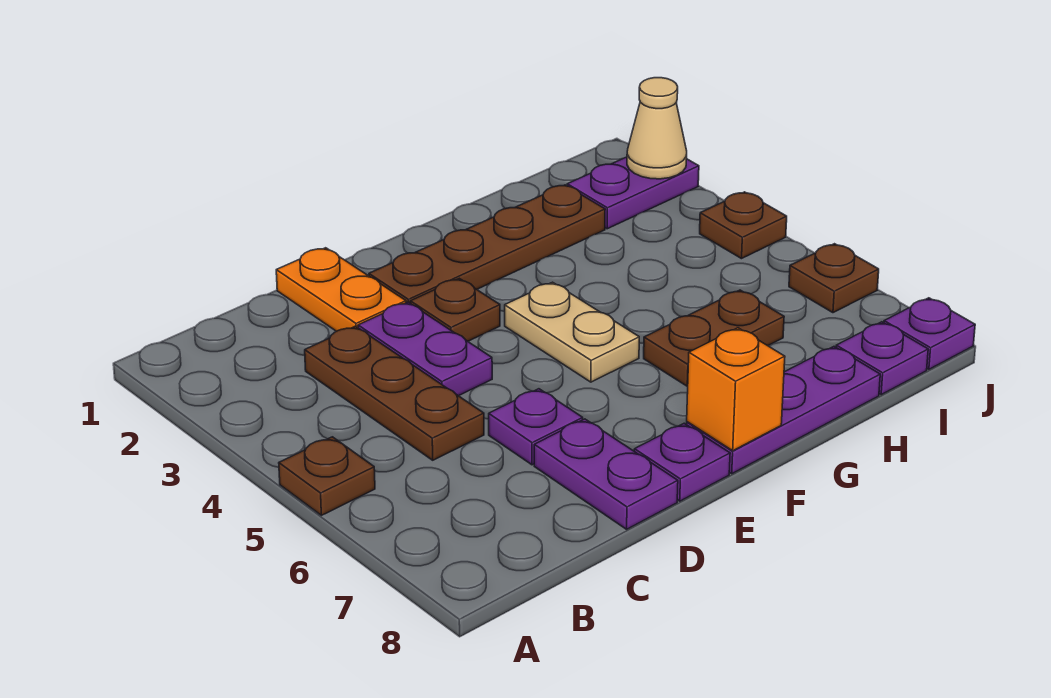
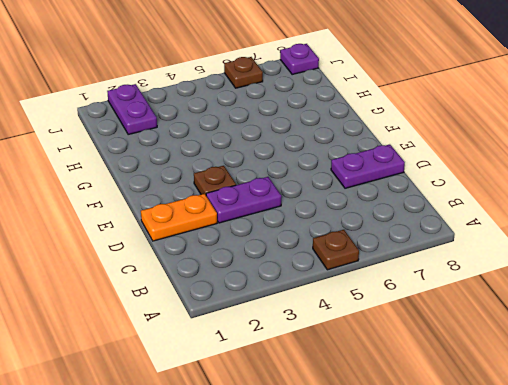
none -> brown plate C3:C5 level 1
none -> purple plate D6 level 1
none -> brown plate E2:H2 level 1

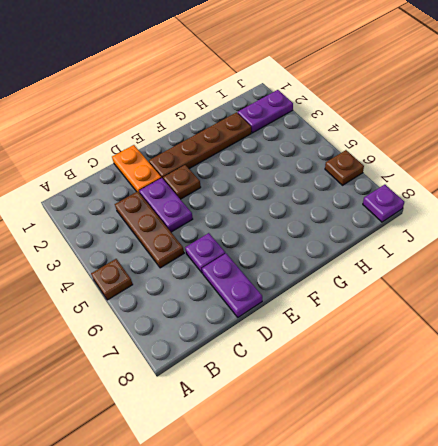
none -> purple plate E8 level 1
none -> tan plate F4:F5 level 1
none -> purple plate F8:H8 level 1

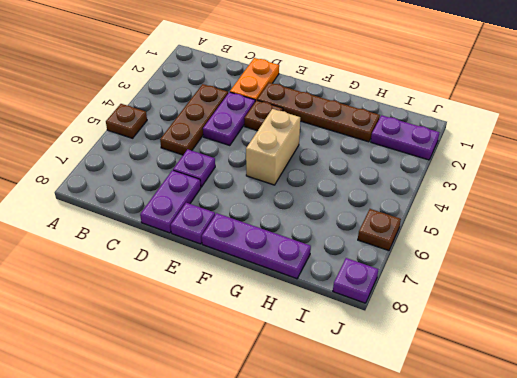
tan brick F4:F5 level 1 -> tan plate F4:F5 level 1
none -> brown plate G6:H6 level 1
none -> purple plate I8 level 1
none -> brown plate J4 level 1

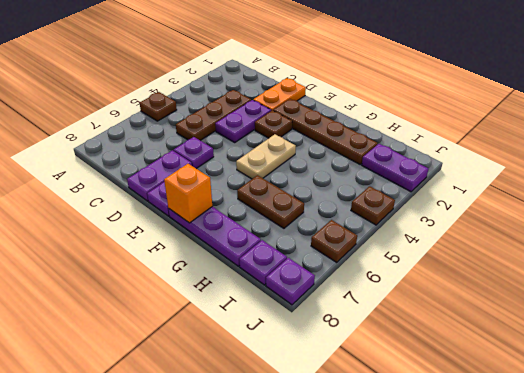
none -> tan cone J2 level 2

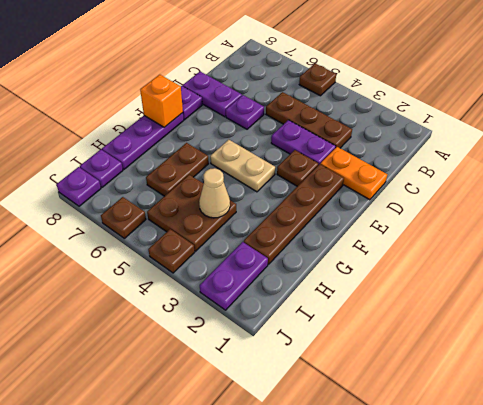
brown plate H4:I5 level 1 -> none
tan cone H4 level 2 -> tan cone J2 level 2

